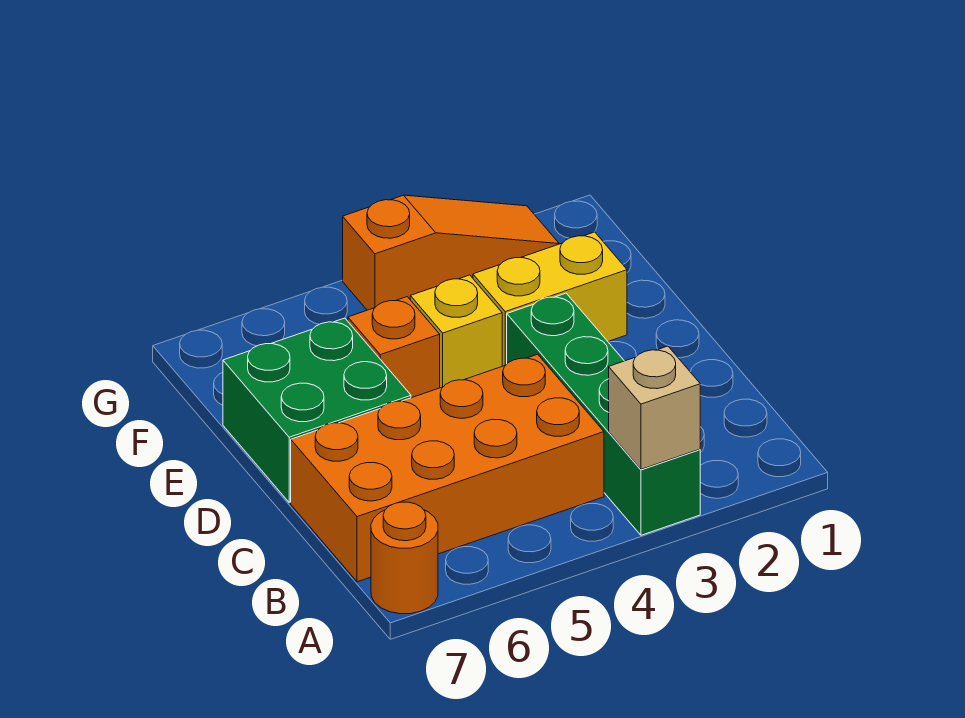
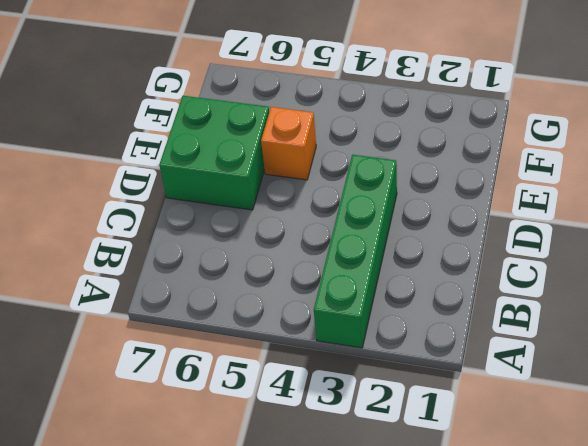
none -> orange round brick A7 level 1
none -> orange brick B4:C7 level 1

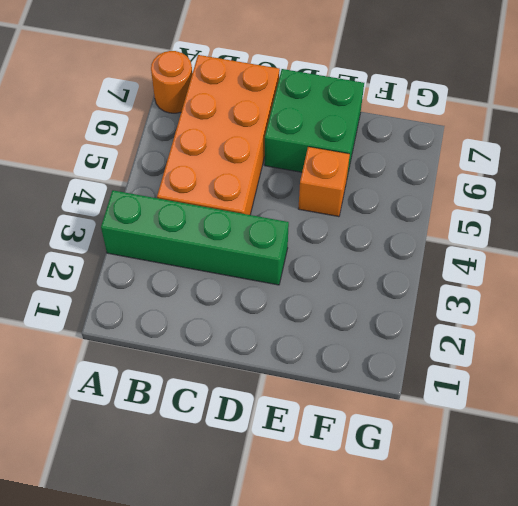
none -> yellow brick E2:E3 level 1
none -> yellow brick E4 level 1

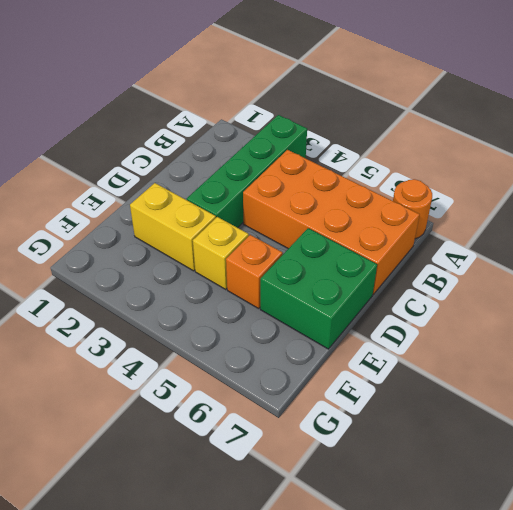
none -> orange slope G2:G4 level 1 top 4
none -> tan brick A3 level 2

